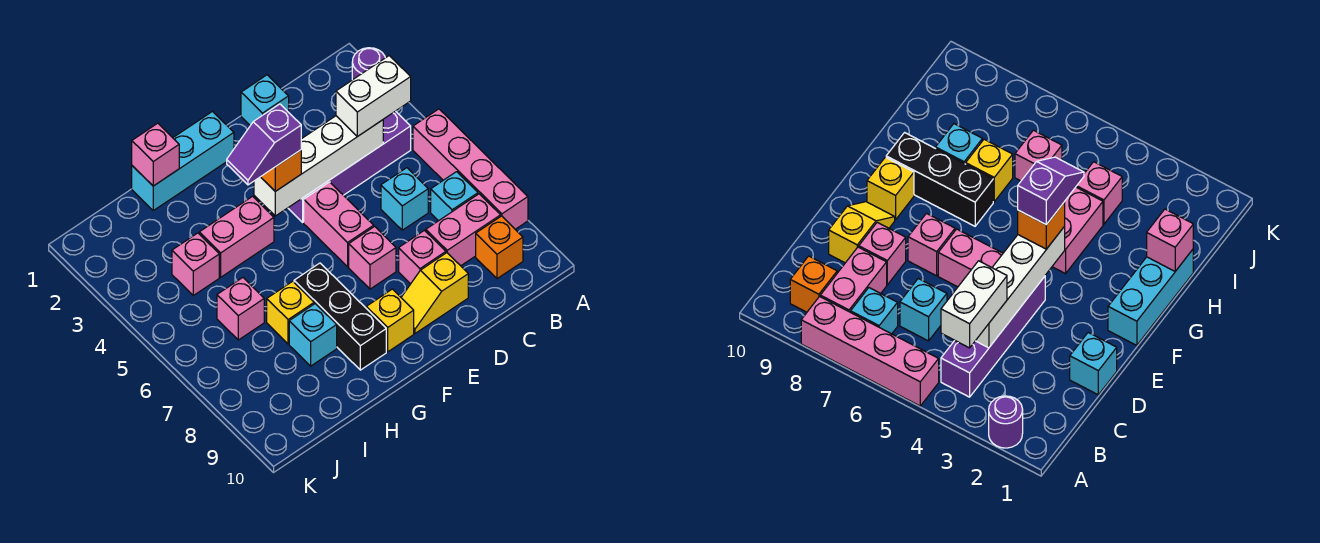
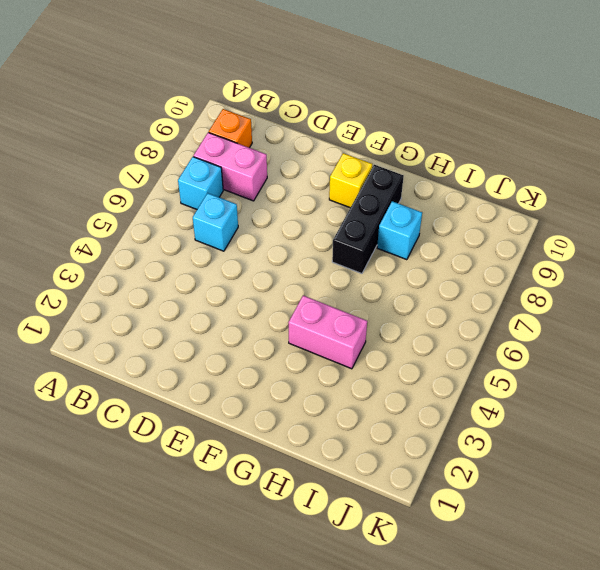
none -> purple round brick A2 level 1
none -> pink brick A5:A8 level 1
none -> purple brick B4:E4 level 1

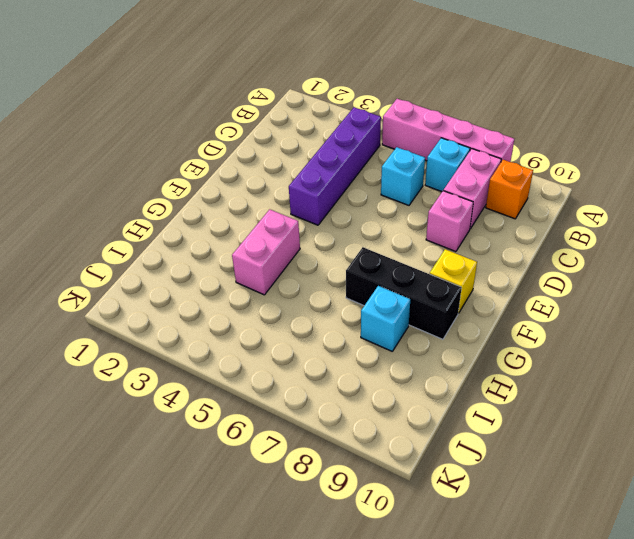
none -> purple round brick A2 level 1
none -> cyan brick D1 level 1
none -> yellow slope D9:E9 level 1 top D

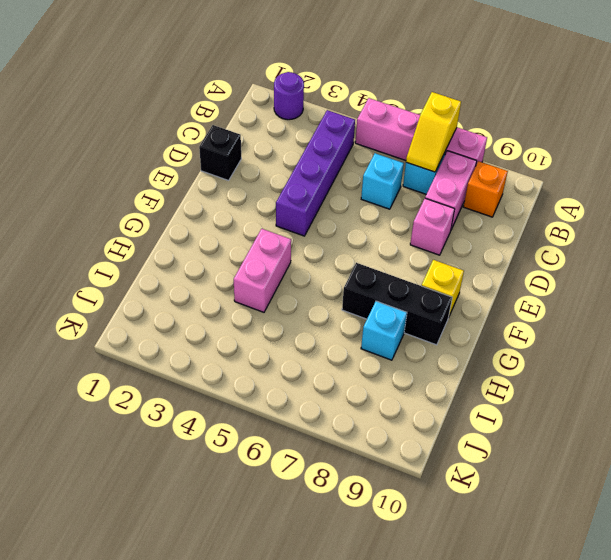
yellow slope A7:B7 level 2 top A -> yellow slope D9:E9 level 1 top D
black brick D1 level 1 -> cyan brick D1 level 1
none -> pink brick E5:E6 level 1
none -> pink brick E7 level 1
none -> cyan brick F1:H1 level 1

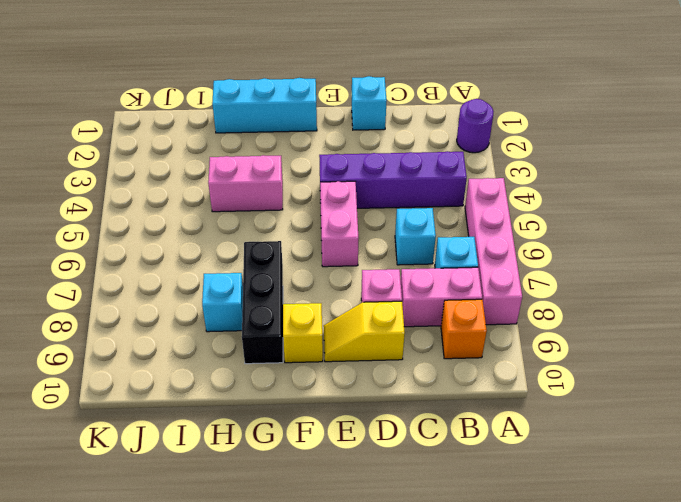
none -> pink brick E7 level 1
none -> yellow brick H7 level 1
none -> pink brick I4 level 1

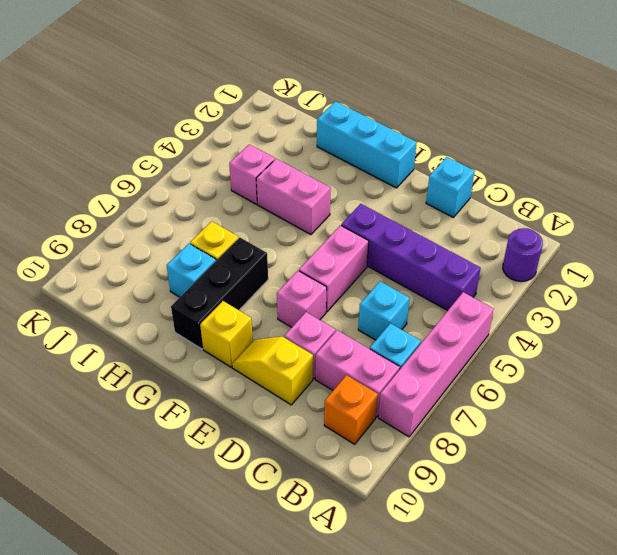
none -> pink brick I6 level 1
none -> white brick C4:F4 level 2
none -> pink brick H1 level 2

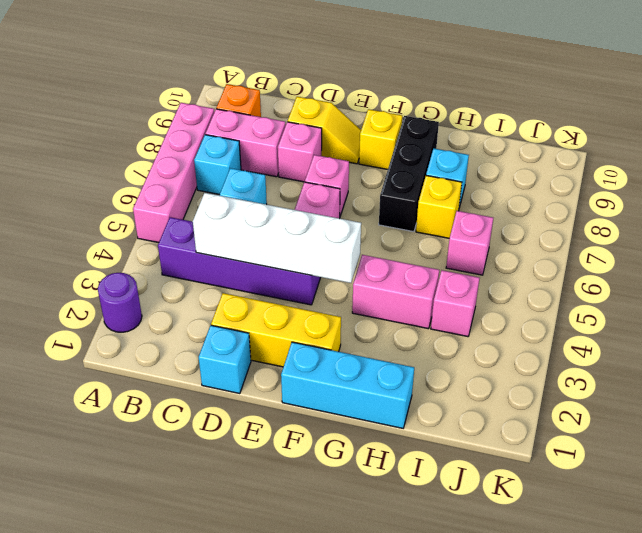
yellow brick D2:F2 level 1 -> none
none -> pink brick H1 level 2
none -> white brick B4:C4 level 3
none -> orange brick F4 level 3

